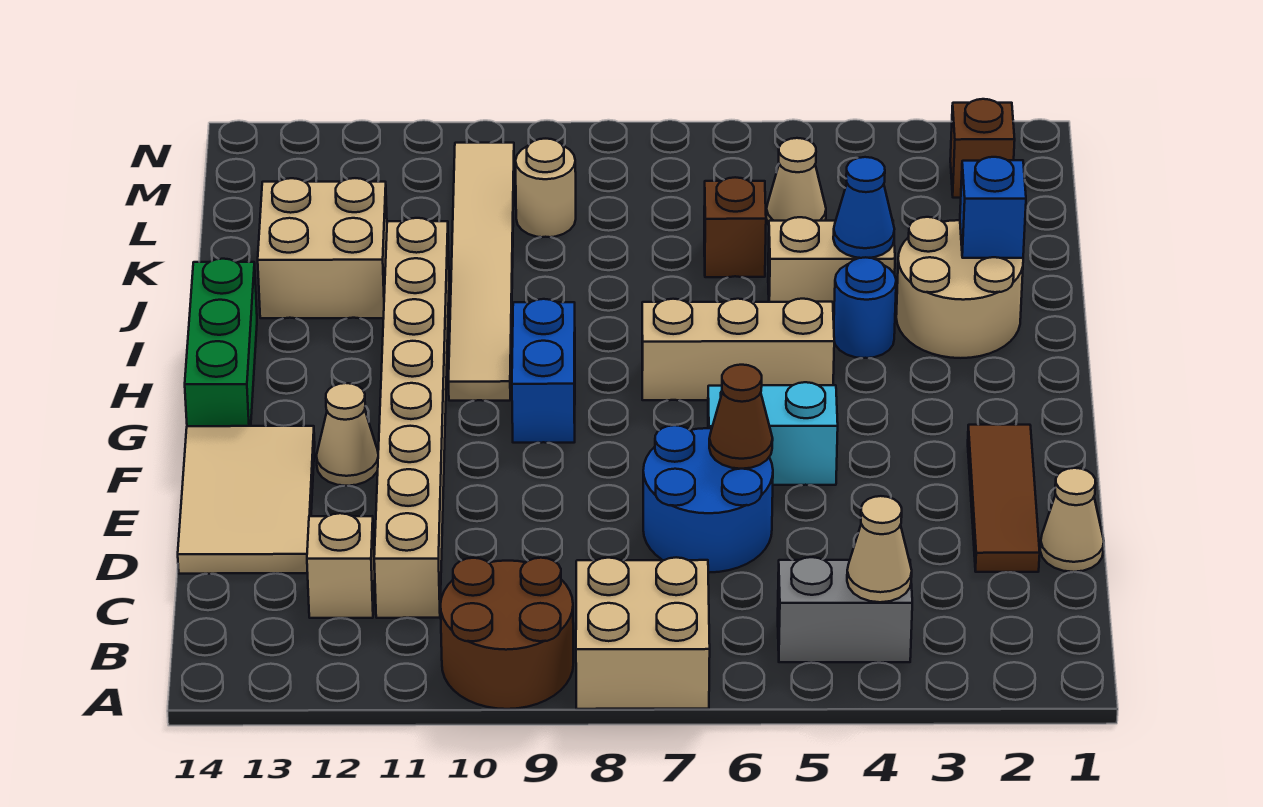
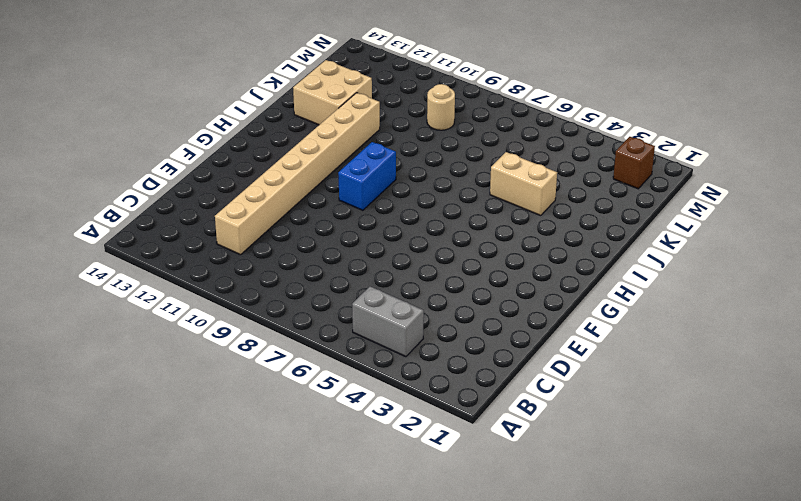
none -> tan brick A7:B8 level 1
none -> brown round brick A9:B10 level 1
none -> tan brick C12 level 1

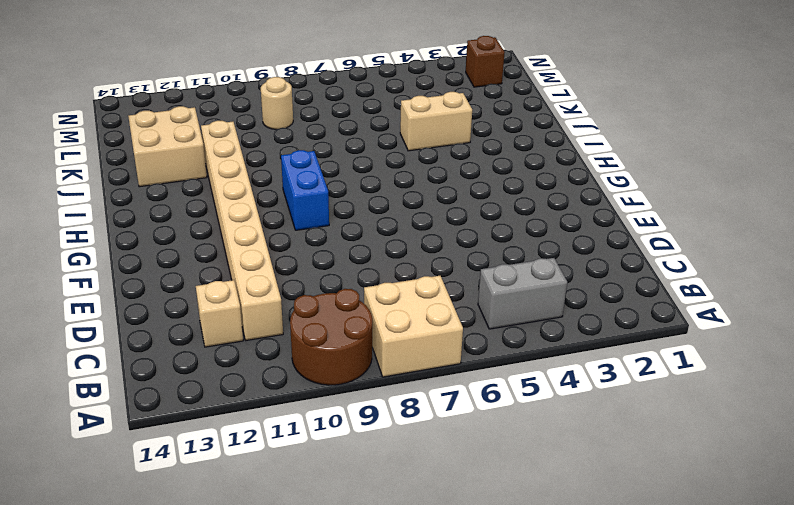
none -> tan cone D1 level 1
none -> brown tile D2:F2 level 1
none -> blue round brick D6:E7 level 1

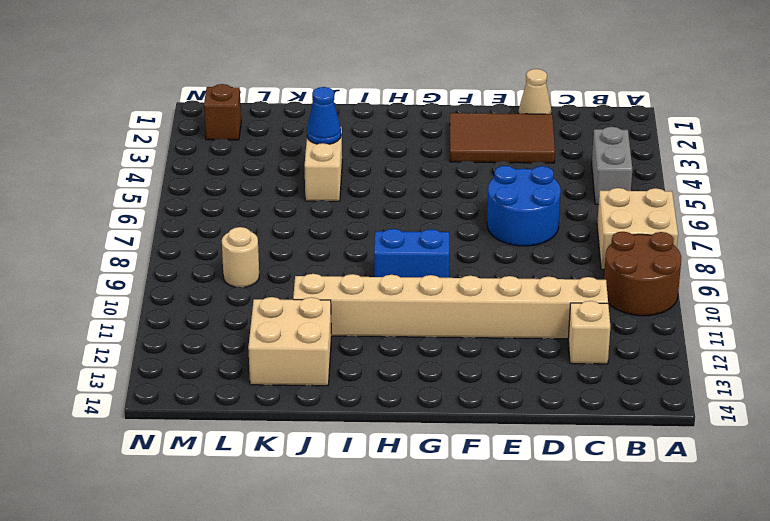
brown tile D2:F3 level 1 -> brown tile D2:F2 level 1
none -> tan tile D13:F14 level 1
none -> cyan brick F5:F6 level 1
none -> tan cone F12 level 1

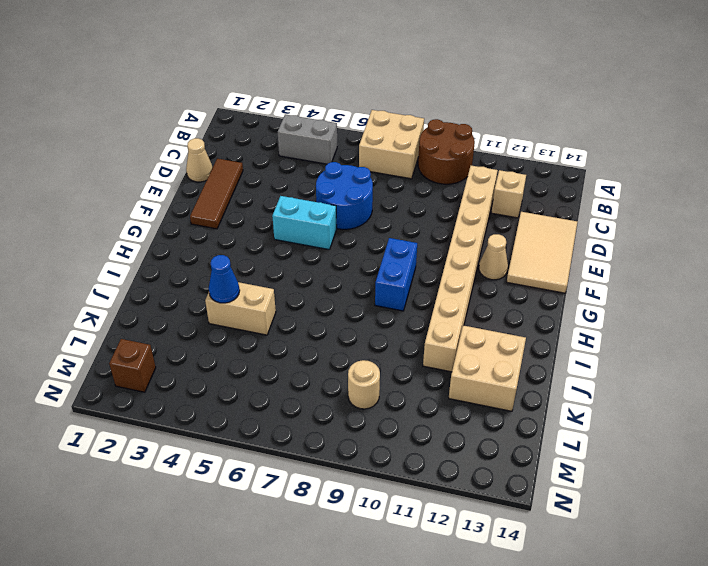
none -> green brick G14:I14 level 1
none -> tan brick H5:H7 level 1
none -> tan tile H10:M10 level 1

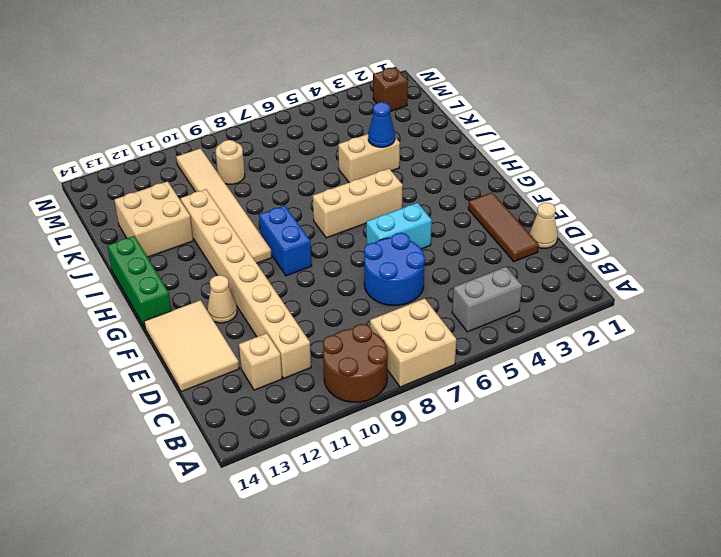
none -> tan round brick I2:J3 level 1
none -> blue round brick I4 level 1
none -> brown brick K6 level 1

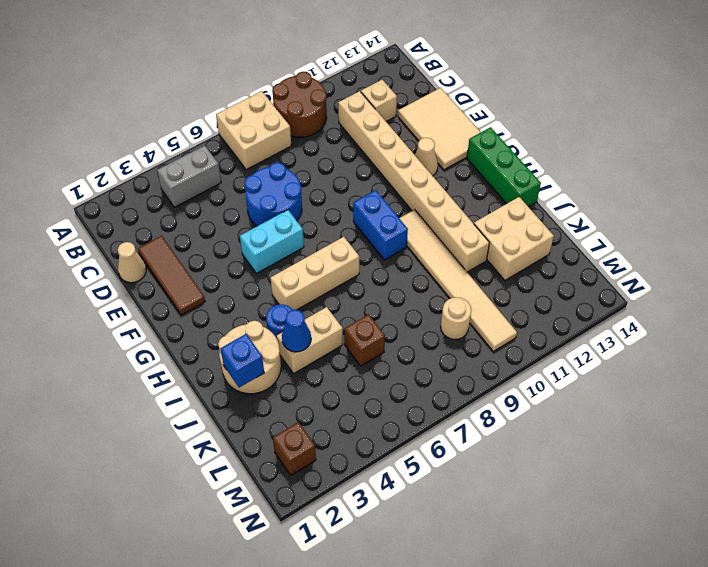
none -> tan cone L5 level 1
none -> tan cone B4 level 2
none -> brown cone E6 level 2

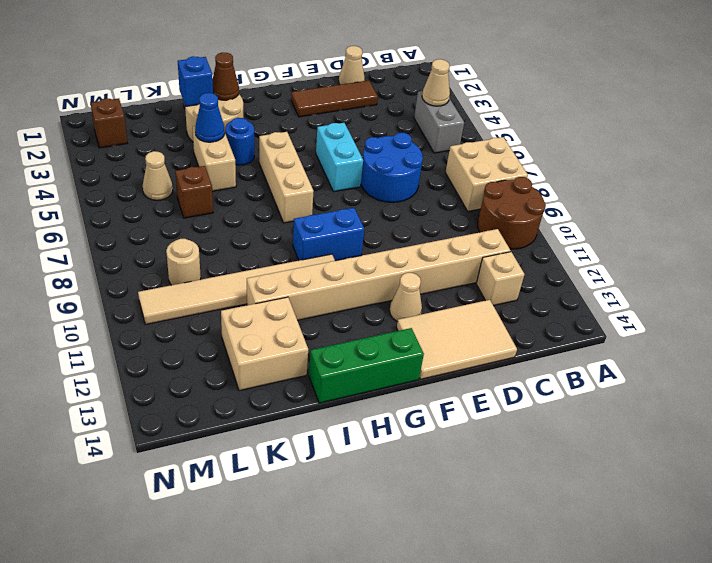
brown cone I2 level 2 -> brown cone E6 level 2

